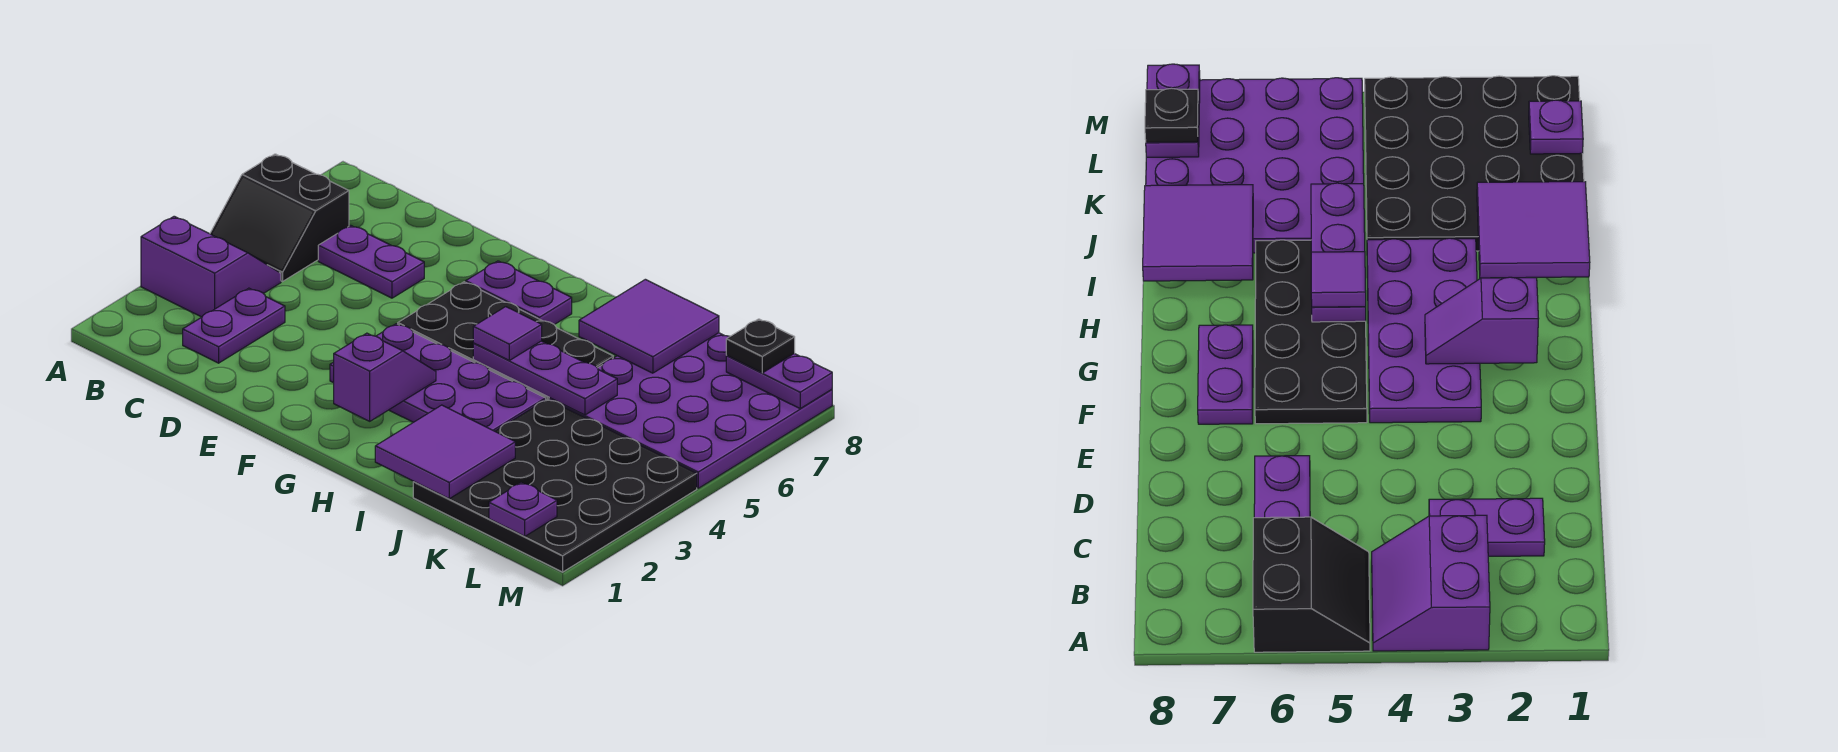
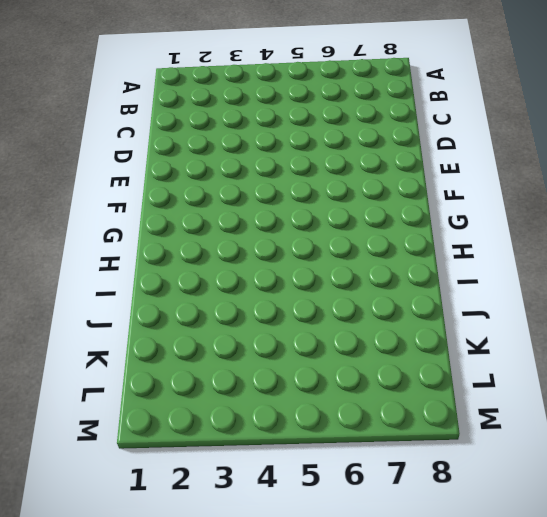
none -> purple slope A3:B4 level 1 top 3
none -> black slope A5:B6 level 1 top 6
none -> purple plate C2:C3 level 1

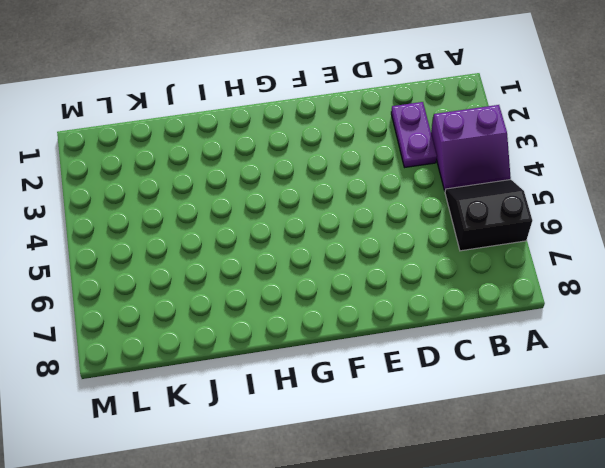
none -> purple plate C6:D6 level 1
none -> purple plate F3:I4 level 1
none -> black plate F5:I6 level 1

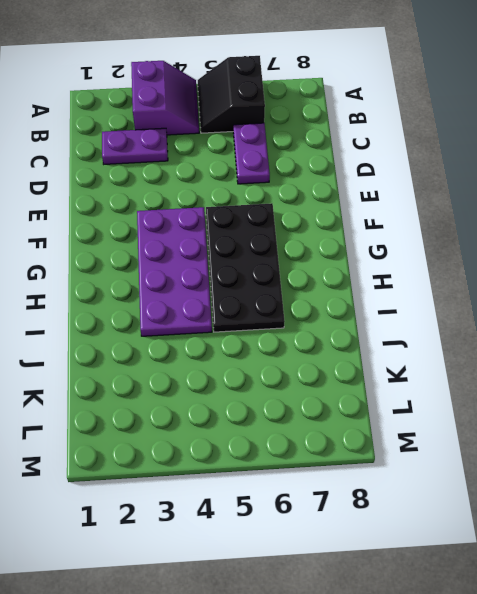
none -> purple plate F7:G7 level 1
none -> black plate J1:M4 level 1
none -> purple plate J5:M8 level 1

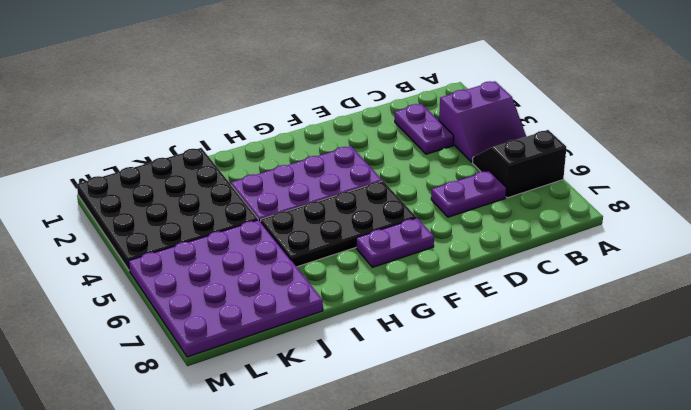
none -> purple slope G2:G3 level 2 top 2
none -> purple plate H5:J5 level 2
none -> purple tile I1:J2 level 2

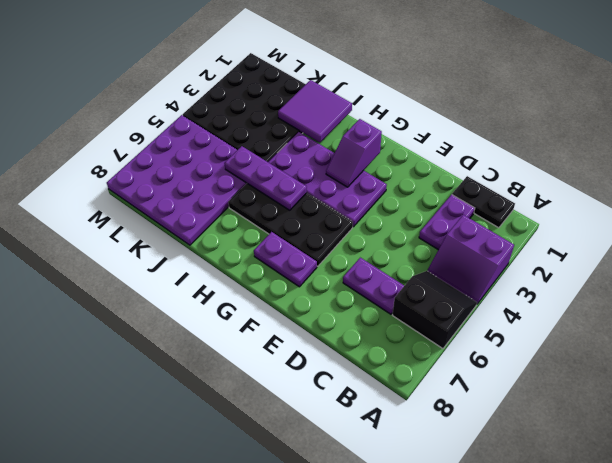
black plate B1:C1 level 1 -> none
none -> purple tile I7:J8 level 2
none -> purple plate L1 level 2
none -> purple plate L8:M8 level 2

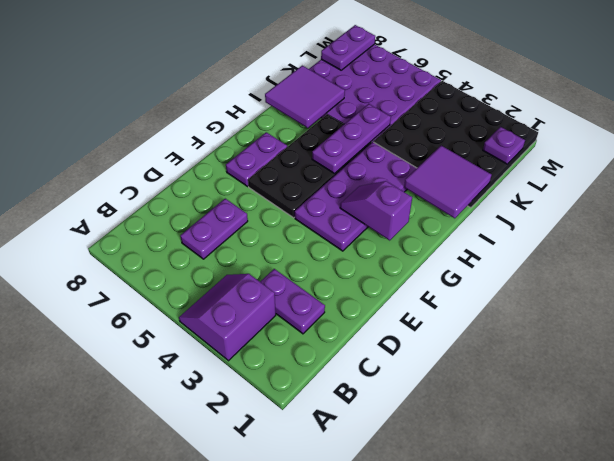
none -> black slope A5:B6 level 1 top 6
none -> purple tile H5 level 3
none -> black plate L8 level 3

